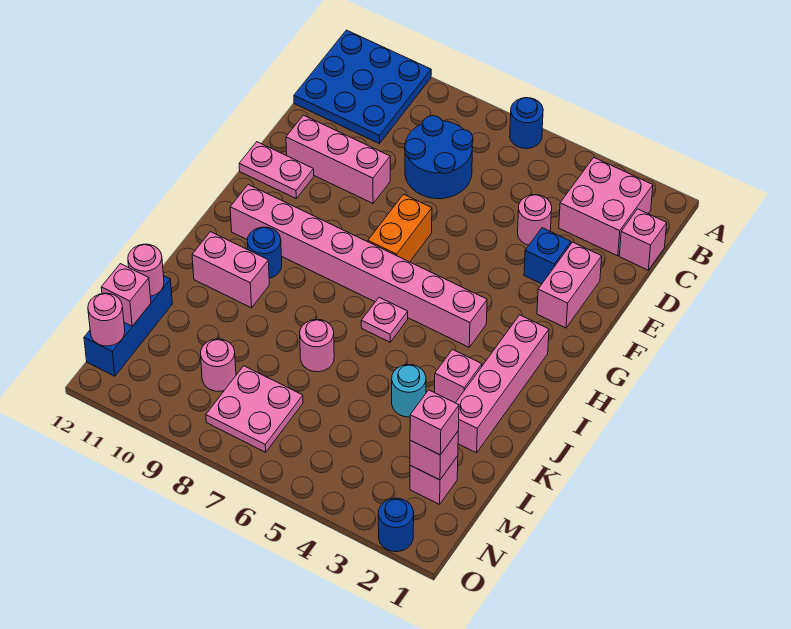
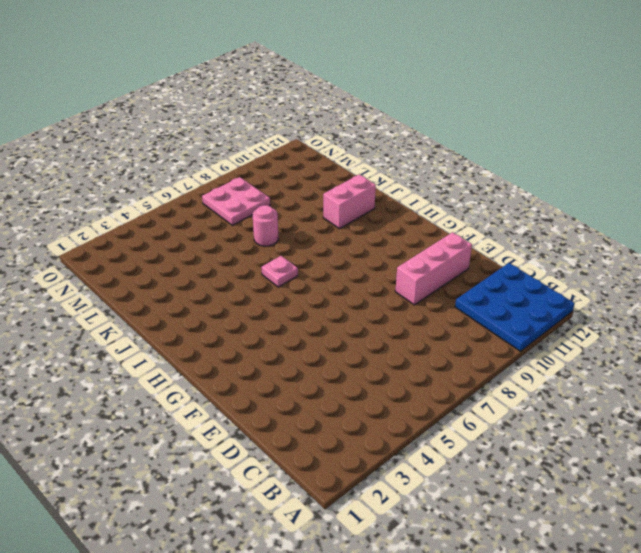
none -> blue round brick A6 level 1
none -> pink brick B2:C3 level 1
none -> pink brick C1 level 1

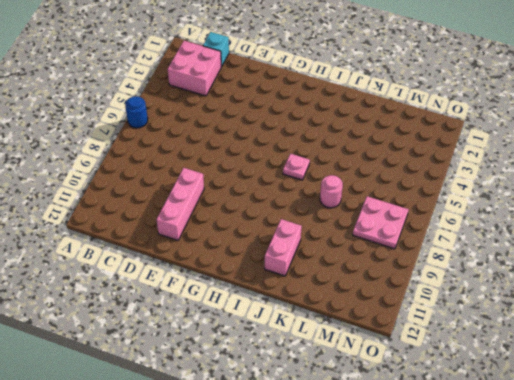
cyan brick C1 level 1 -> pink brick C1 level 1
none -> blue plate A10:C12 level 1
none -> blue round brick C7:D8 level 1
none -> pink round brick D4 level 1

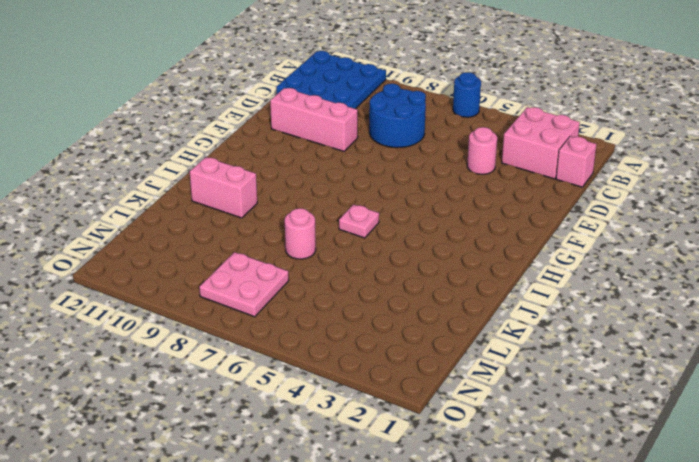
none -> pink brick E2:F2 level 1
none -> blue brick E3 level 1
none -> orange brick F7:G7 level 1

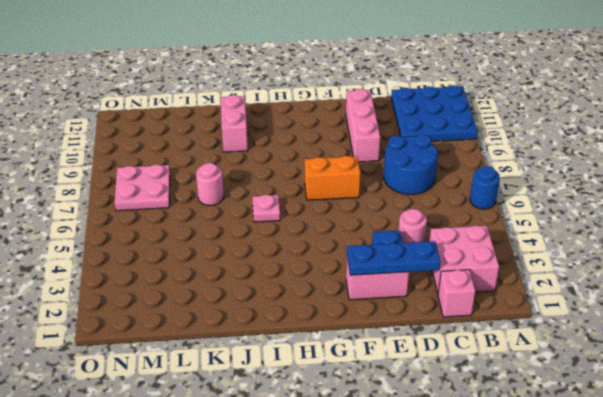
blue plate D2:F2 level 2 -> none
none -> pink plate F11:F12 level 1
none -> pink brick H2:K2 level 1
none -> pink brick H4:H11 level 1

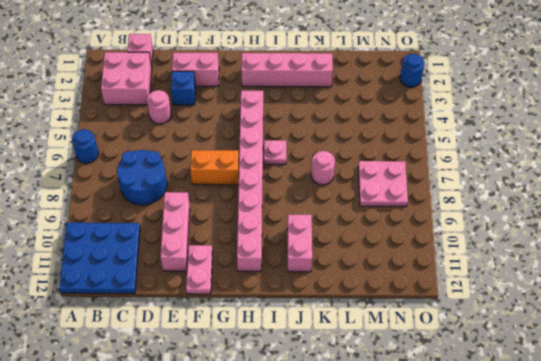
none -> blue round brick I10 level 1
none -> pink brick J3 level 1
none -> cyan round brick K4 level 1

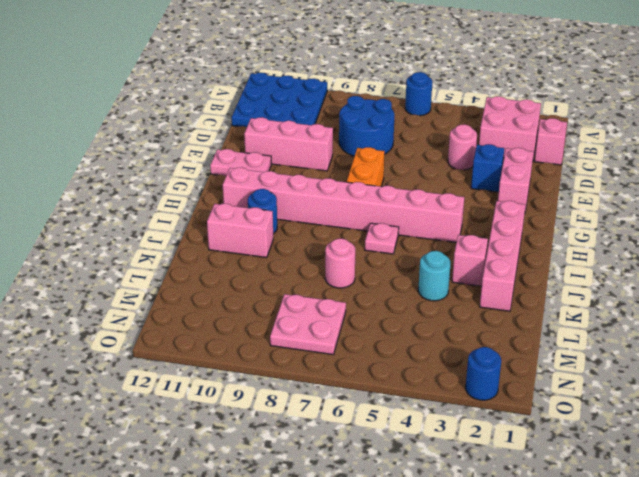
none -> blue brick L12:N12 level 1
none -> pink brick M2 level 1
none -> pink round brick M9 level 1

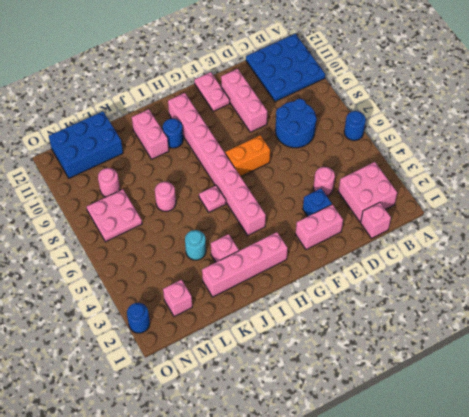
blue brick L11:N12 level 1 -> blue brick L12:N12 level 1
none -> pink round brick L12 level 2
none -> pink brick M2 level 2
none -> pink brick M12 level 2

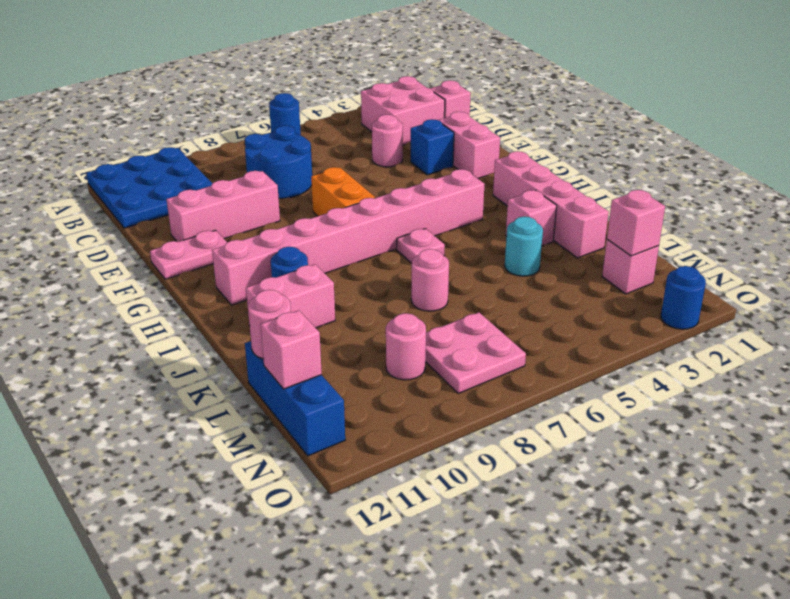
none -> pink round brick N12 level 2
none -> pink brick M2 level 3

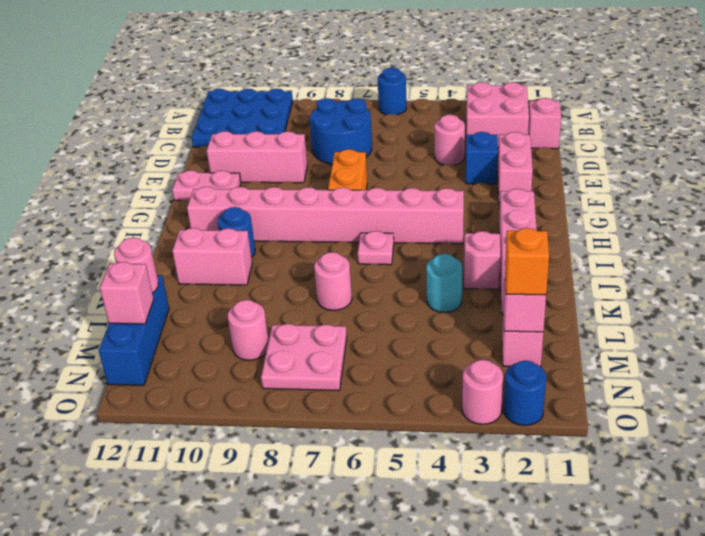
orange brick M2 level 3 -> pink brick M2 level 3
pink round brick O3 level 1 -> pink round brick N12 level 2

